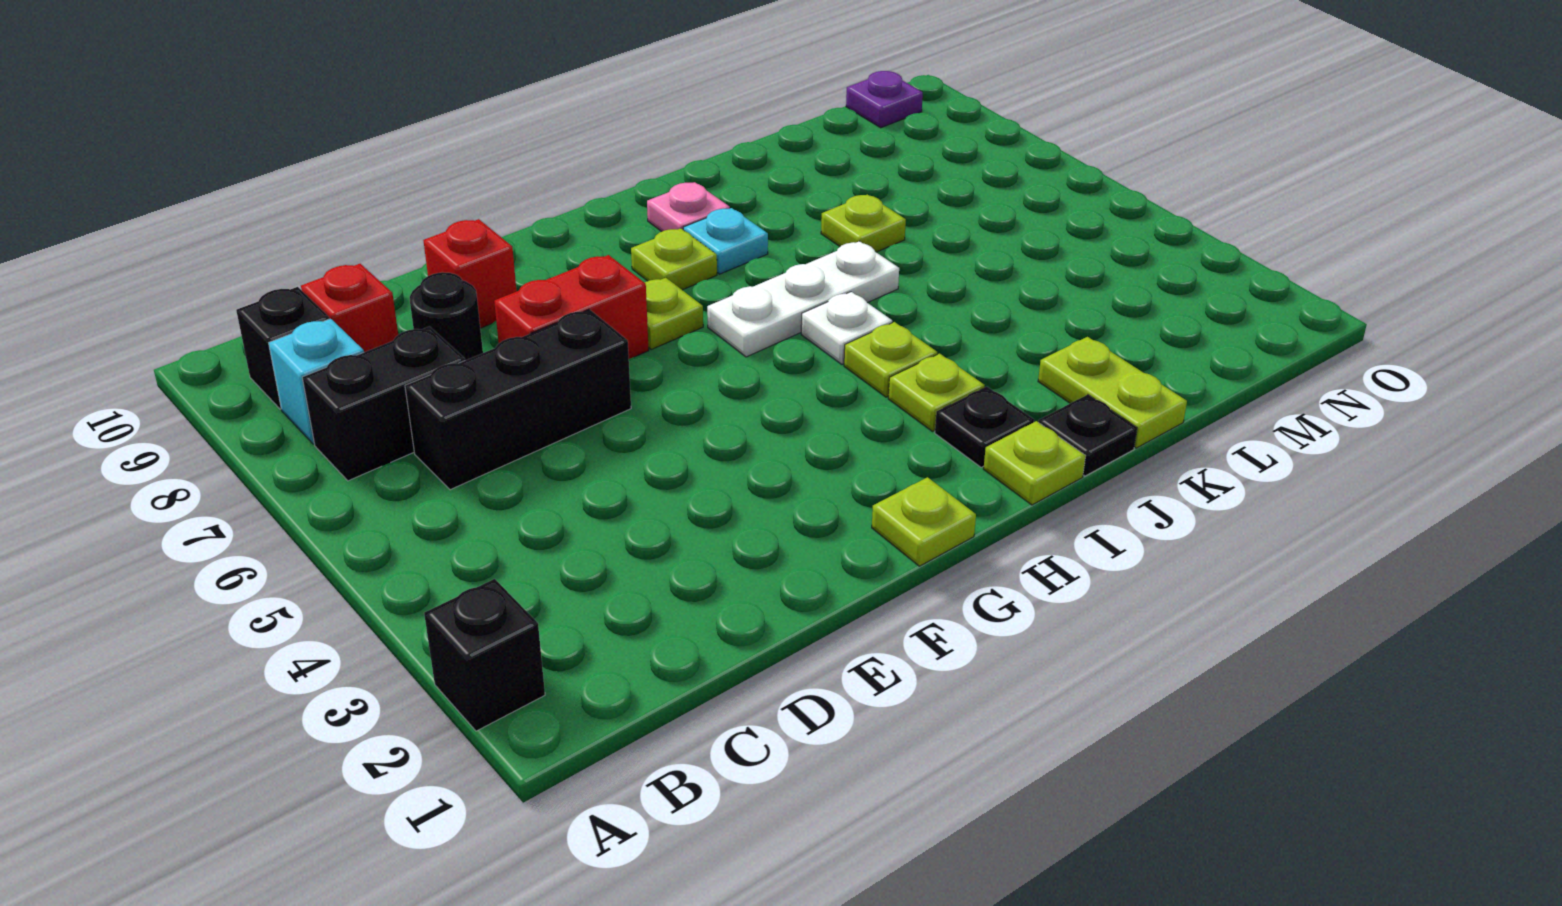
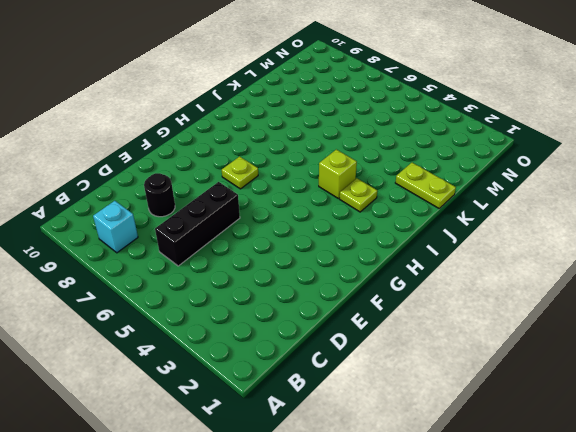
lime brick I4 level 1 -> lime plate I4 level 1
none -> black brick A2 level 1
none -> black brick B7:C7 level 1
none -> black brick B9 level 1

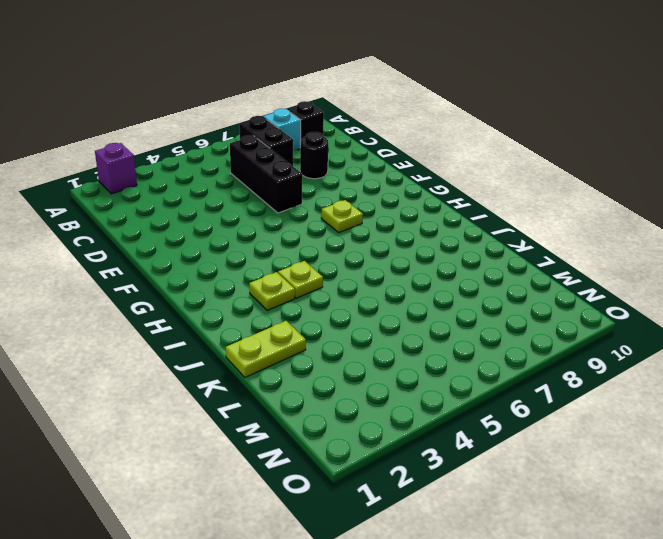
purple brick A2 level 1 -> black brick A2 level 1
none -> red brick C9 level 1
none -> red brick E7:F7 level 1
none -> red brick E9 level 1

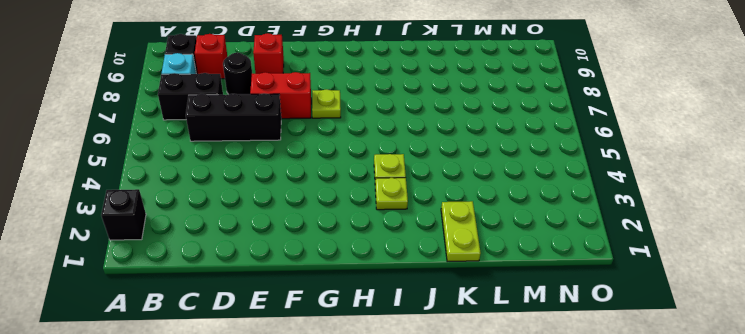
none -> lime plate G1 level 1
none -> white plate H6:J6 level 1
none -> lime plate H8 level 1

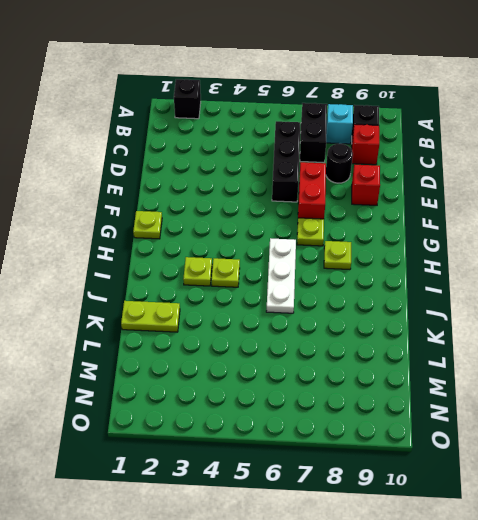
none -> lime plate I1 level 1
none -> black plate I2 level 1
none -> white plate I5 level 1

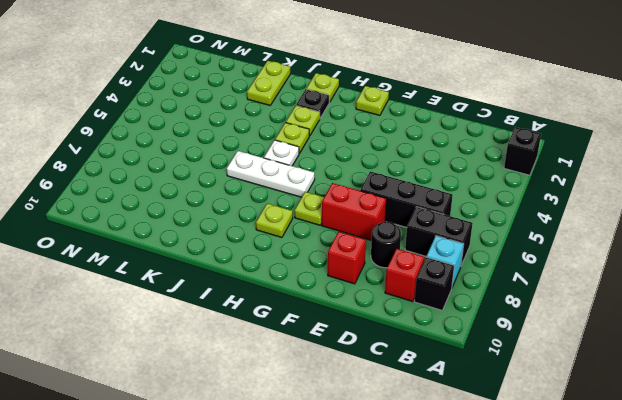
none -> cyan plate I8 level 1
none -> pink plate I9 level 1
none -> black plate J1 level 1

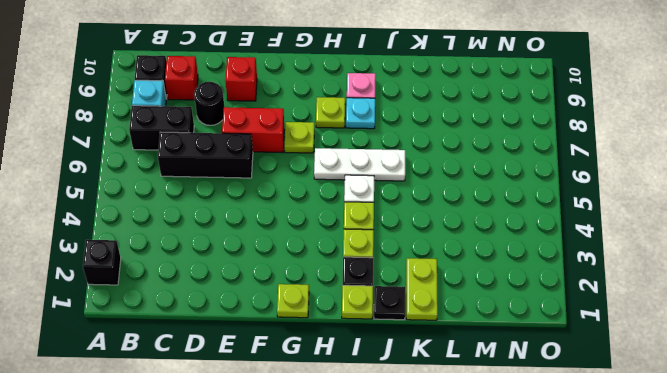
none -> lime plate K7 level 1
none -> purple plate N10 level 1

